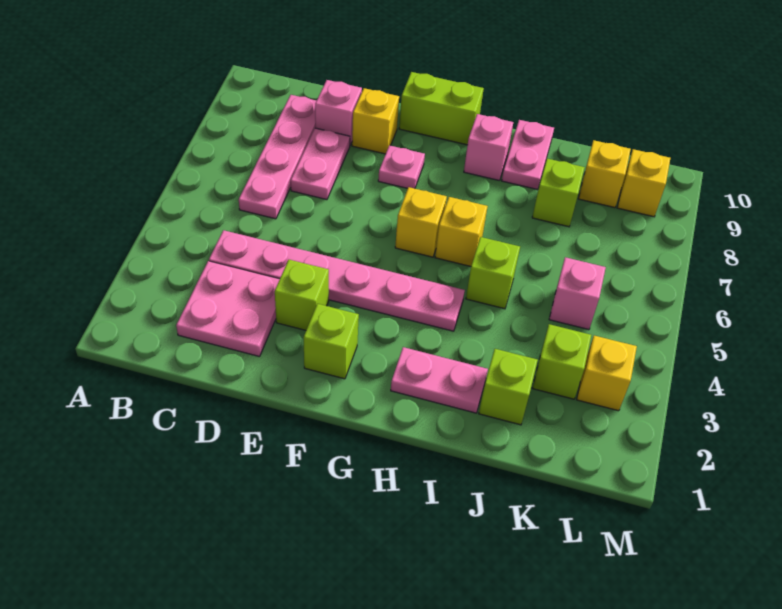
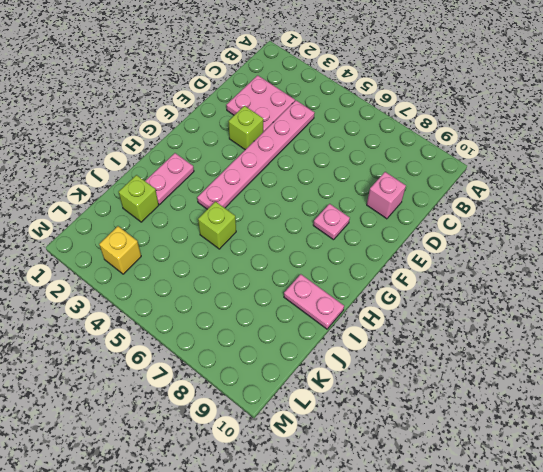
none -> pink plate C6:C9 level 1
none -> pink plate D7:D8 level 1
none -> yellow brick E9 level 1

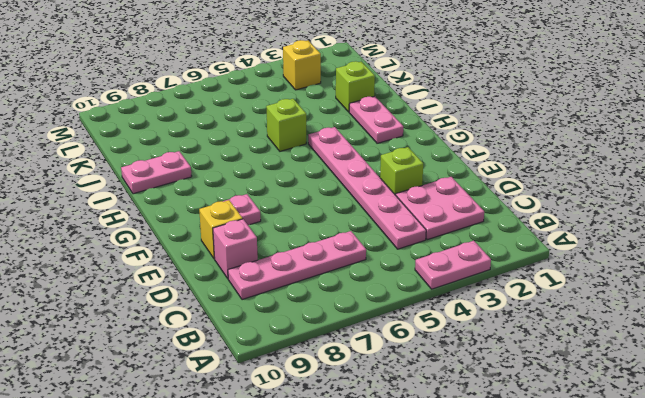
pink plate A3:A4 level 1 -> pink plate D7:D8 level 1
none -> lime brick F2 level 1
none -> lime brick F10:G10 level 1
none -> yellow brick G6 level 1

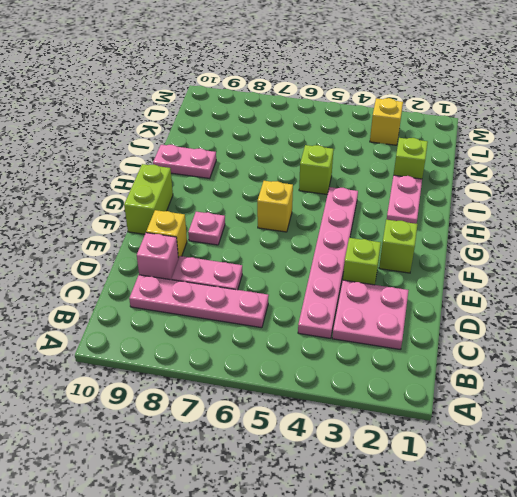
none -> yellow brick H6 level 1
none -> pink brick H9 level 1
none -> lime brick J8 level 1

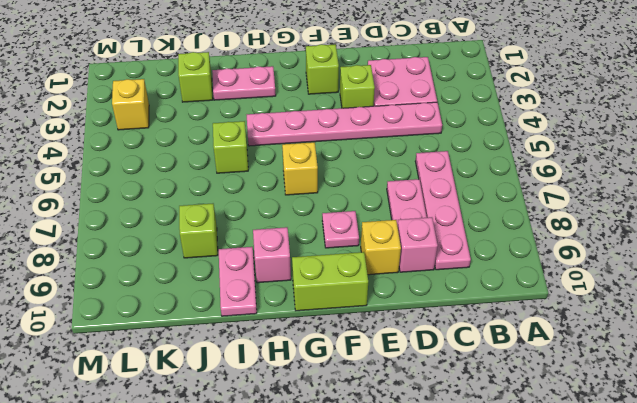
none -> yellow brick H6 level 1
none -> lime brick K3 level 1
none -> pink brick K5 level 1

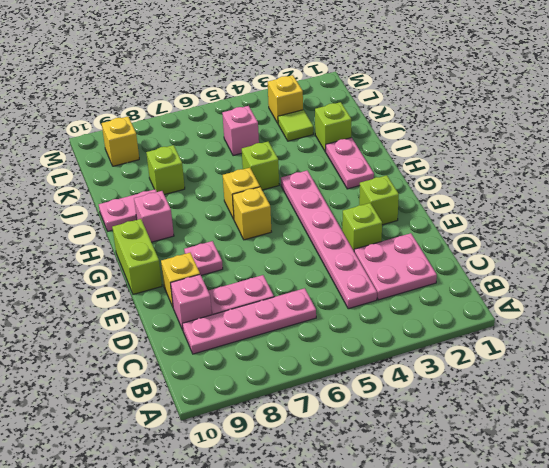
lime tile K3 level 1 -> lime brick K3 level 1
none -> yellow brick K9 level 1

